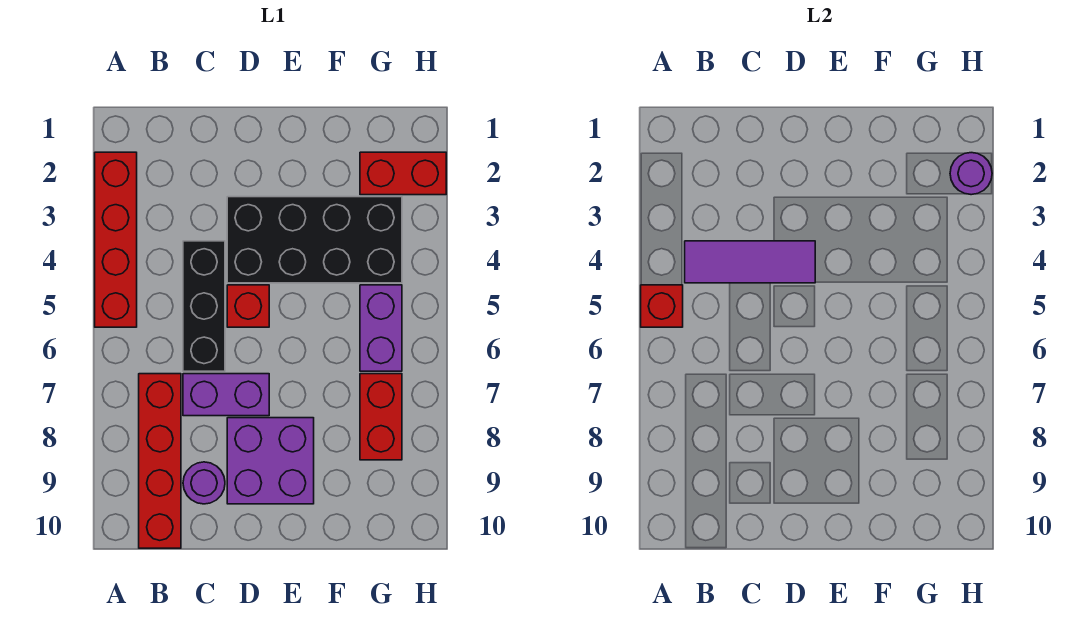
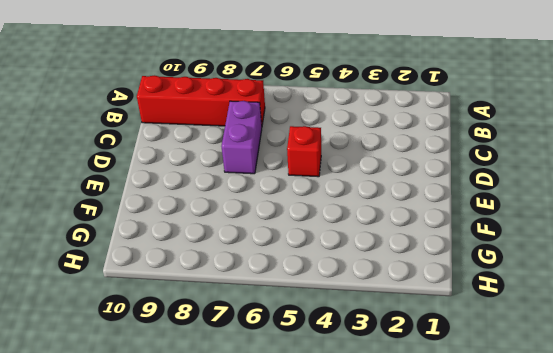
none -> red brick A2:A5 level 1
none -> black brick C4:C6 level 1
none -> purple round brick C9 level 1

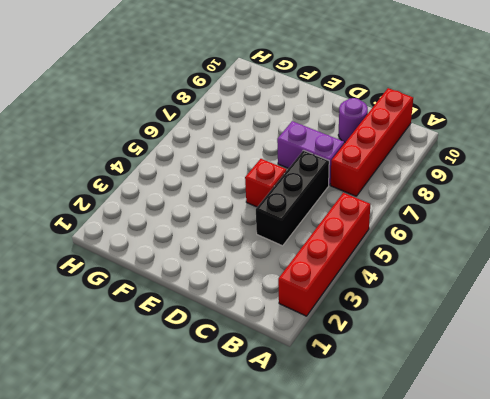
none -> black brick D3:G4 level 1
none -> purple brick D8:E9 level 1
none -> red brick G2:H2 level 1

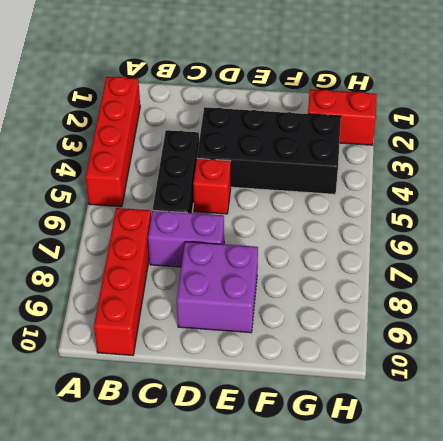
none -> purple round brick C9 level 1
none -> purple brick G5:G6 level 1
none -> red brick G7:G8 level 1

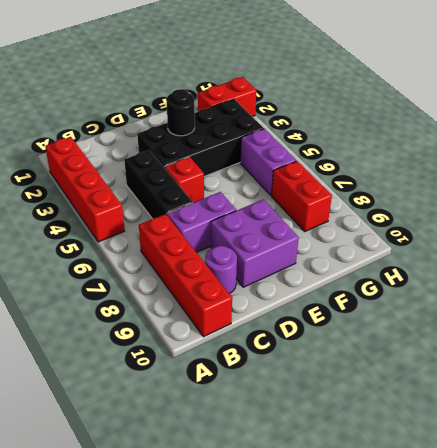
black round brick E3 level 2 -> none
none -> red brick A5 level 2
none -> purple tile B4:D4 level 2
none -> purple round brick H2 level 2

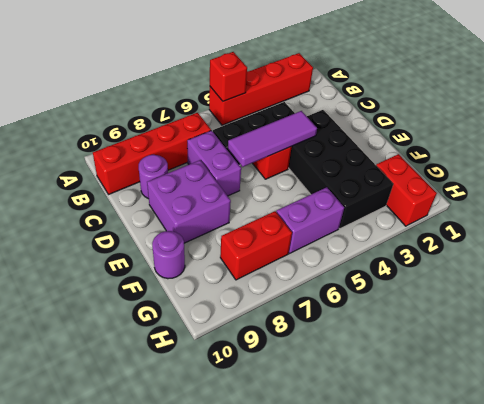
purple tile D4:D6 level 2 -> purple tile B4:D4 level 2
purple round brick F10 level 1 -> purple round brick H2 level 2

